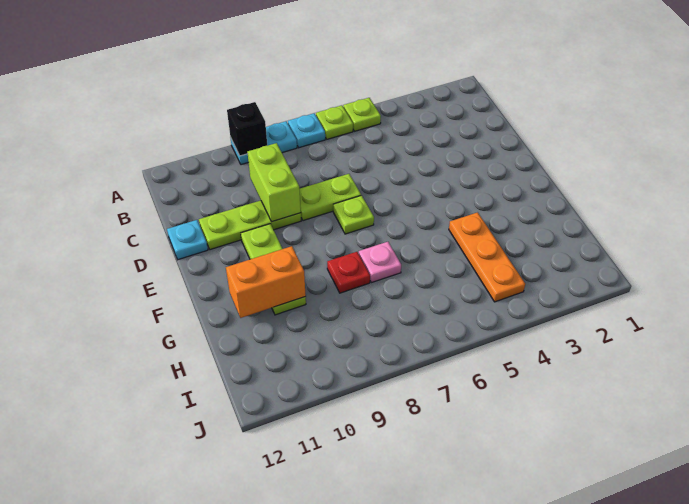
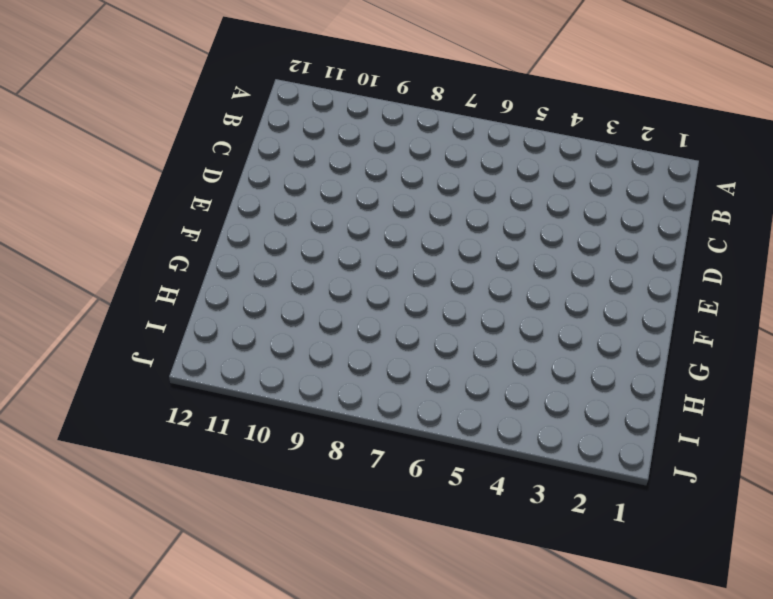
none -> lime plate A5 level 1
none -> lime plate A6 level 1
none -> cyan plate A7 level 1

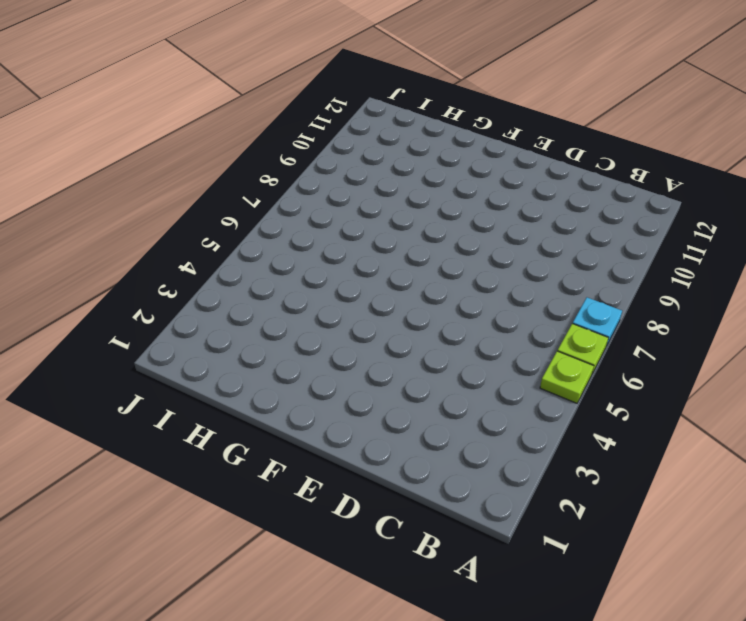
none -> cyan plate A8:A9 level 1
none -> lime plate D7:D8 level 1
none -> lime plate D9:D11 level 1

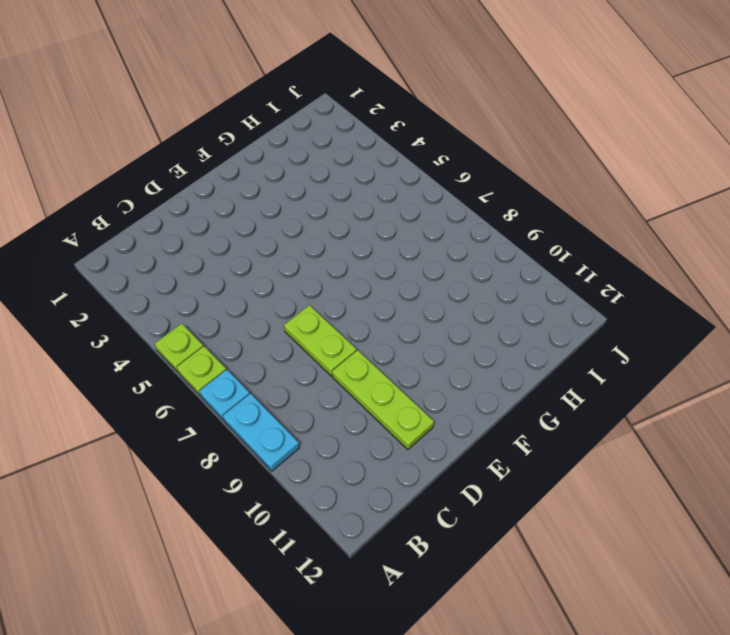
none -> cyan plate D12 level 1
none -> lime plate E7 level 1
none -> lime plate E10:G10 level 1

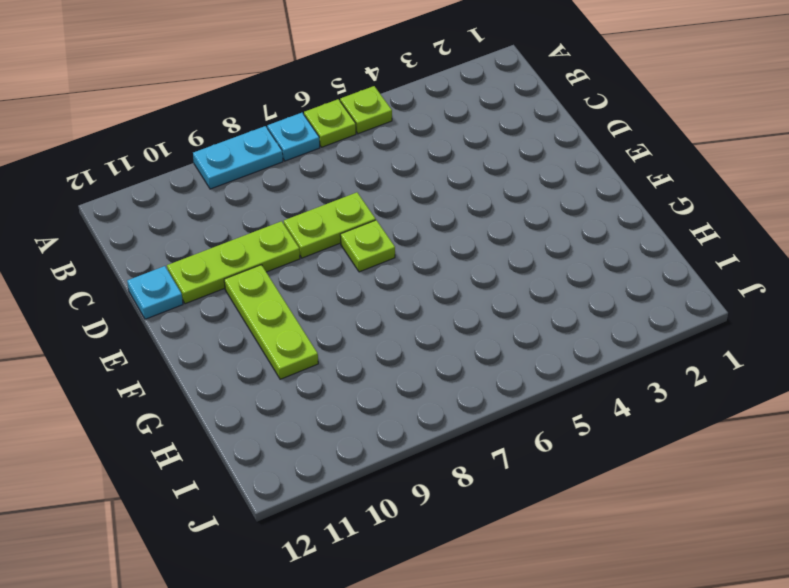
none -> orange plate G4:I4 level 1
none -> pink plate G7 level 1
none -> red plate G8 level 1

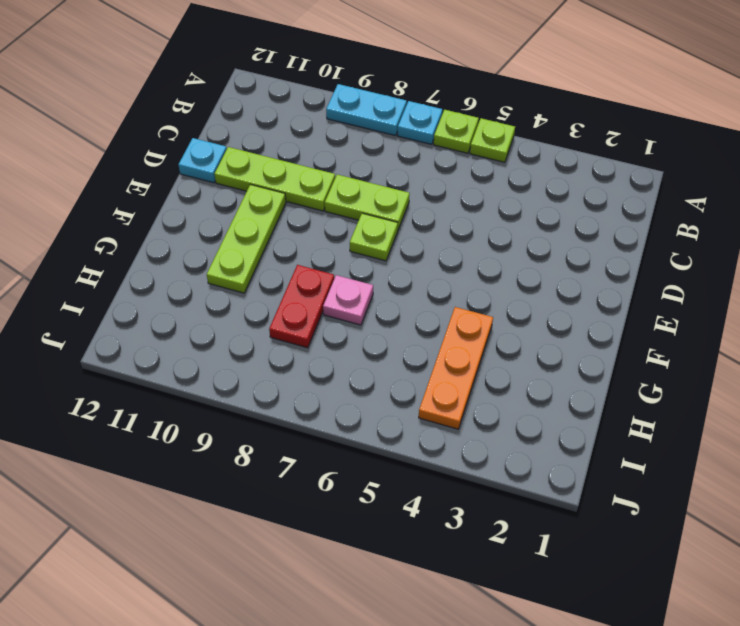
red plate G8:H8 level 1 -> red plate G8 level 1
none -> black brick A9 level 2
none -> lime brick C9:D9 level 2
none -> orange brick G10:G11 level 2

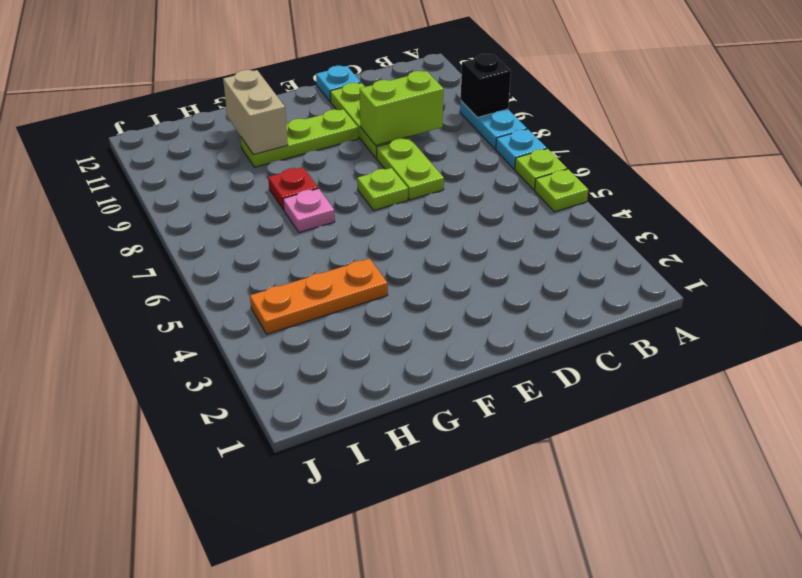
tan brick G10:G11 level 2 -> orange brick G10:G11 level 2

